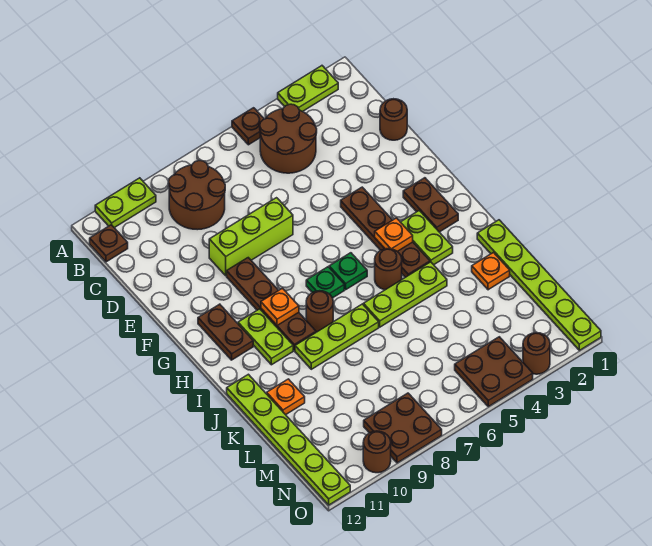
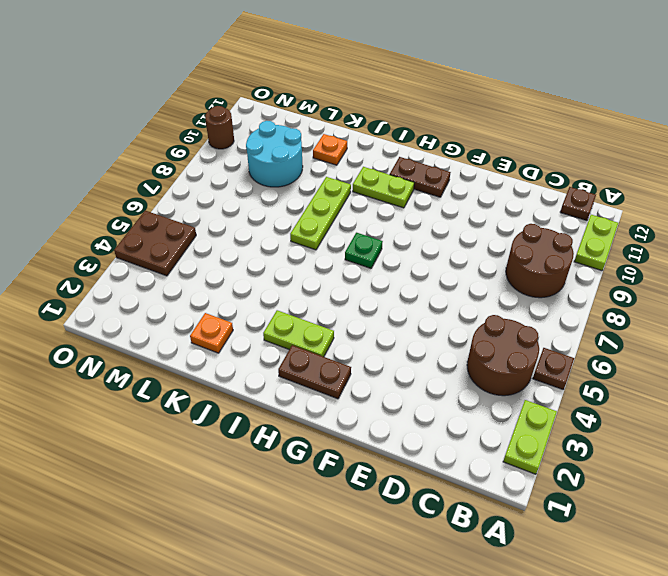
cyan round brick L9:M10 level 1 -> none
none -> brown round brick D1 level 1
none -> lime brick E7:E9 level 1
none -> brown plate F4:I4 level 1
none -> brown plate F9:I9 level 1

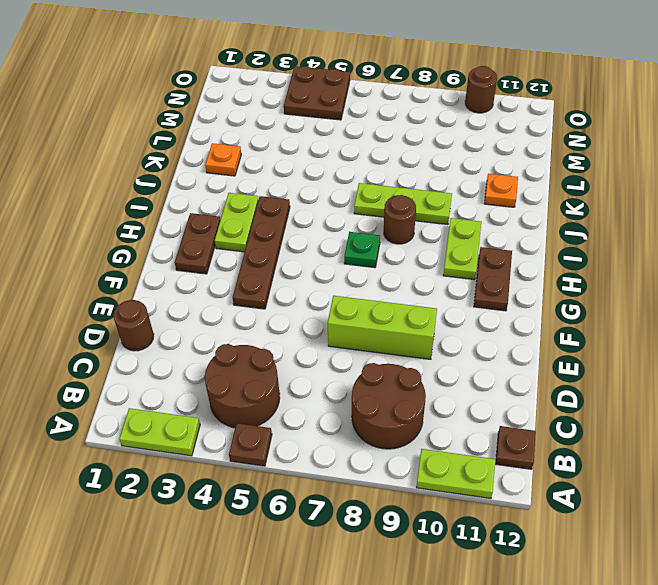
none -> brown plate F9:I9 level 1
none -> green plate H6 level 1
none -> brown round brick I5 level 1
none -> lime plate J1:O1 level 1

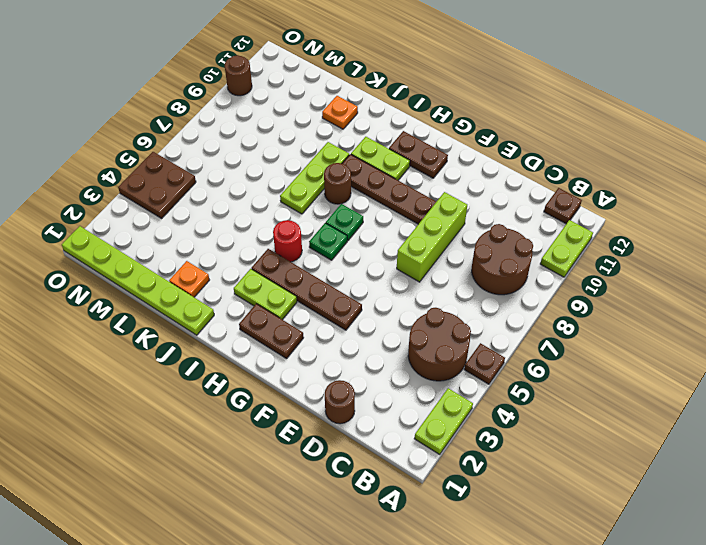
red round brick I5 level 1 -> brown round brick I5 level 1
none -> lime plate J4:J6 level 1
none -> lime plate J12:O12 level 1
none -> brown plate N8:O9 level 1
none -> brown round brick O3 level 1

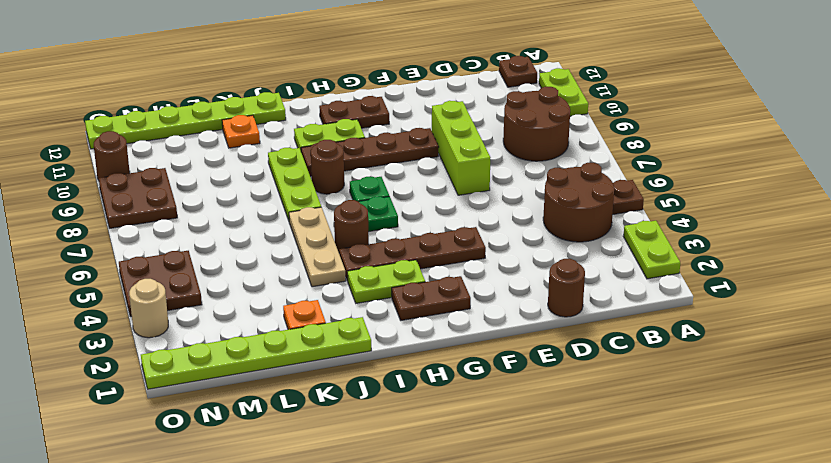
tan plate J4:J6 level 1 -> lime plate J4:J6 level 1
tan round brick O3 level 1 -> brown round brick O3 level 1
none -> orange plate H4 level 2
none -> orange plate H9 level 2

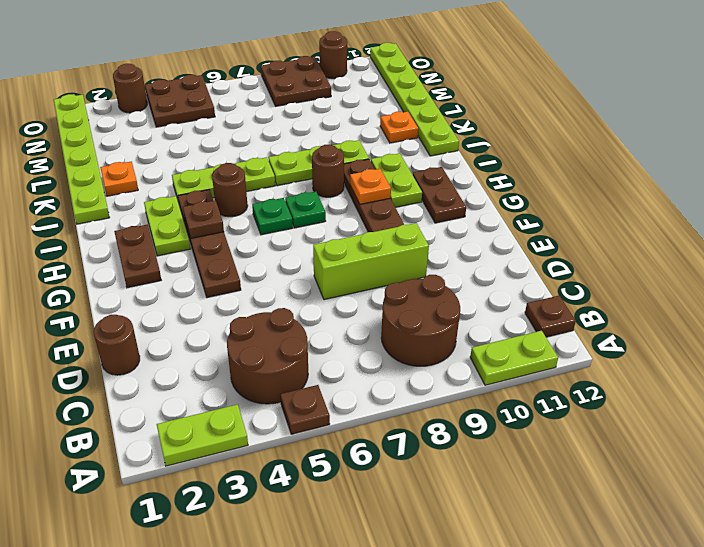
brown plate H4 level 2 -> orange plate H4 level 2

